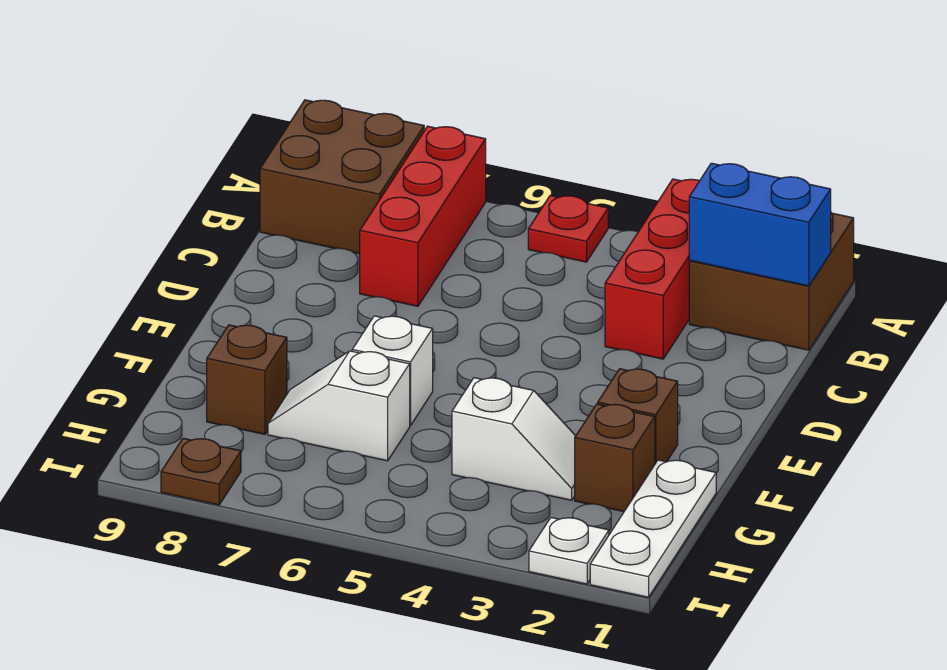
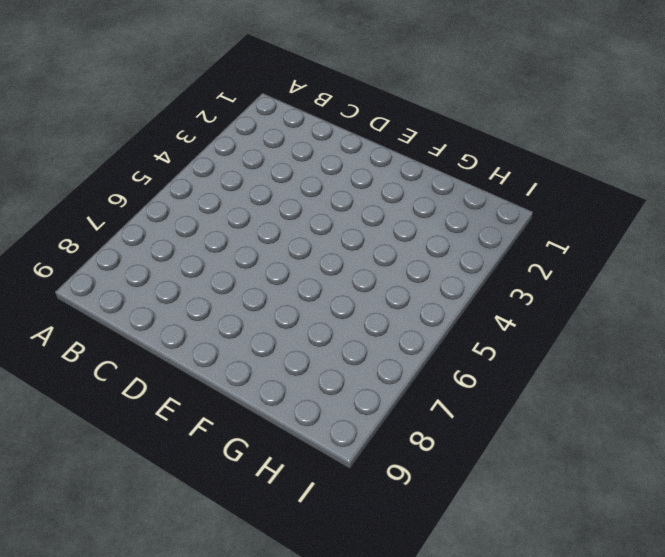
none -> brown brick A1:B2 level 1
none -> red brick A3:C3 level 1
none -> red plate A5 level 1

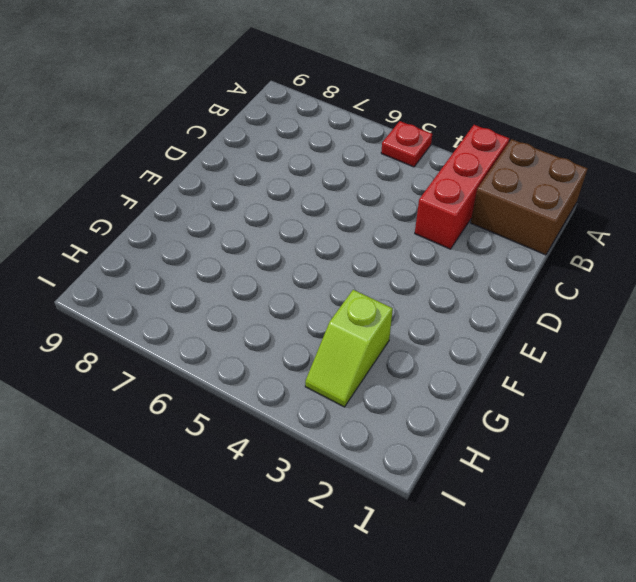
lime slope G3:H3 level 1 top G -> white slope G3:G4 level 1 top 4
none -> red brick A7:C7 level 1
none -> brown brick A8:B9 level 1
none -> brown brick F2 level 1

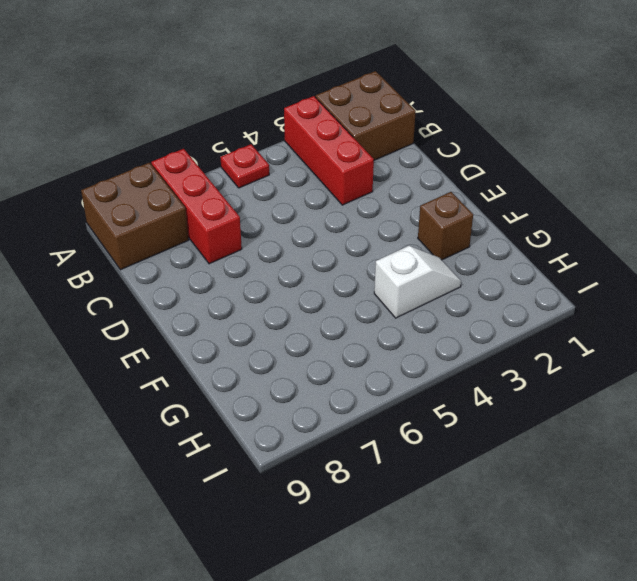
none -> white brick F6 level 1
none -> white plate G1:I1 level 1
none -> brown brick G2 level 1

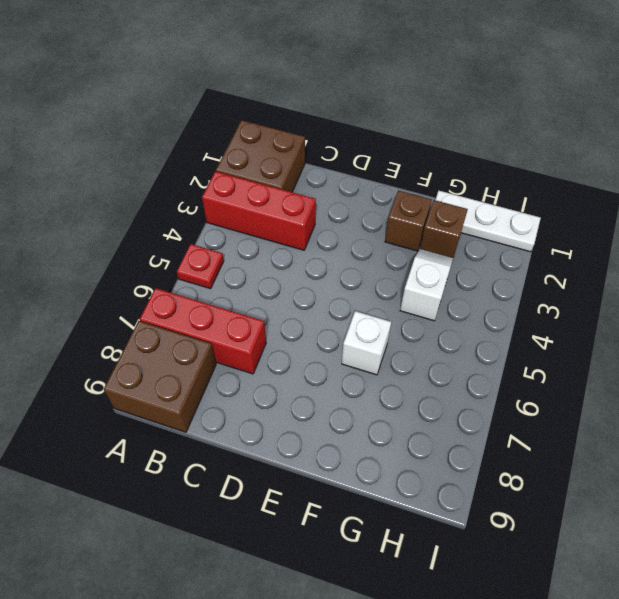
none -> white slope G6:G7 level 1 top 6
none -> brown brick G8 level 1
none -> white plate I2 level 1

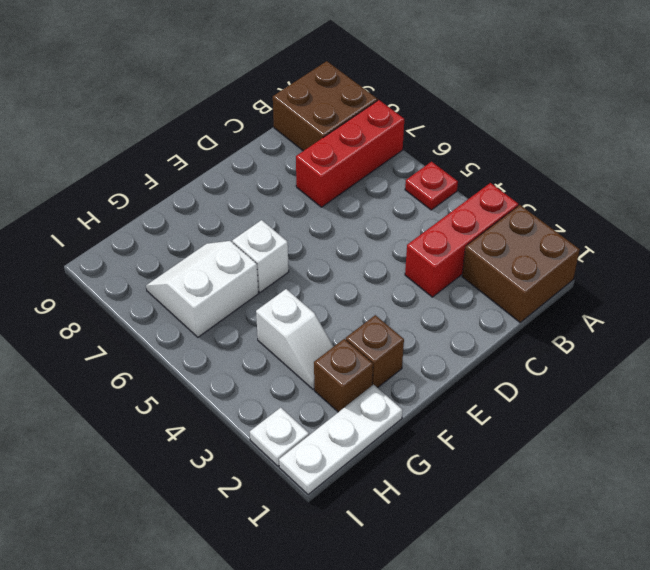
white slope G6:H7 level 1 top 6 -> white slope G6:G7 level 1 top 6
none -> brown brick G8 level 1
none -> brown plate I8 level 1
none -> blue brick B1:B2 level 2

